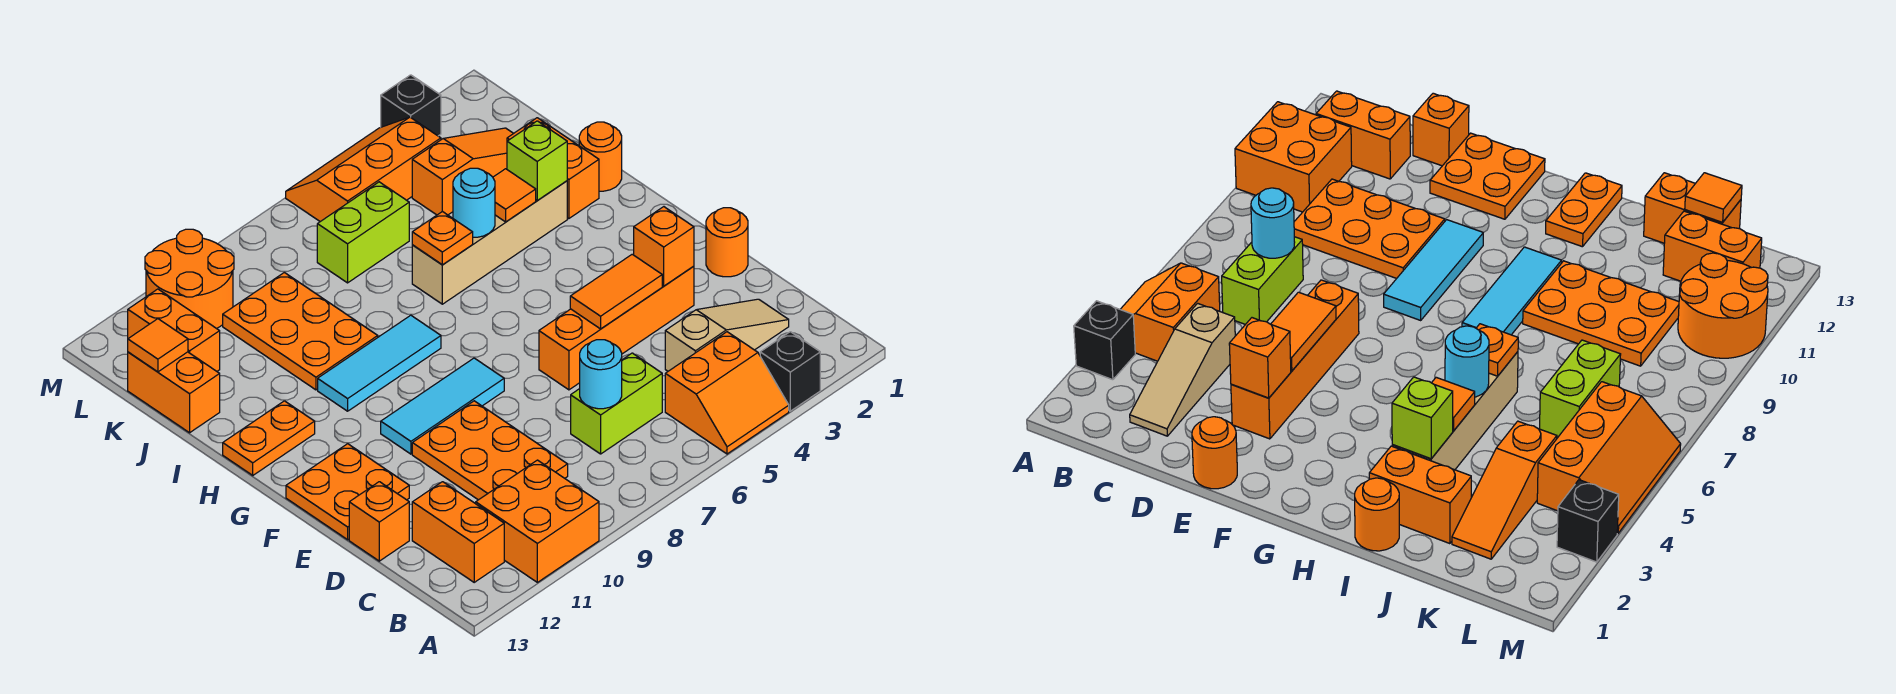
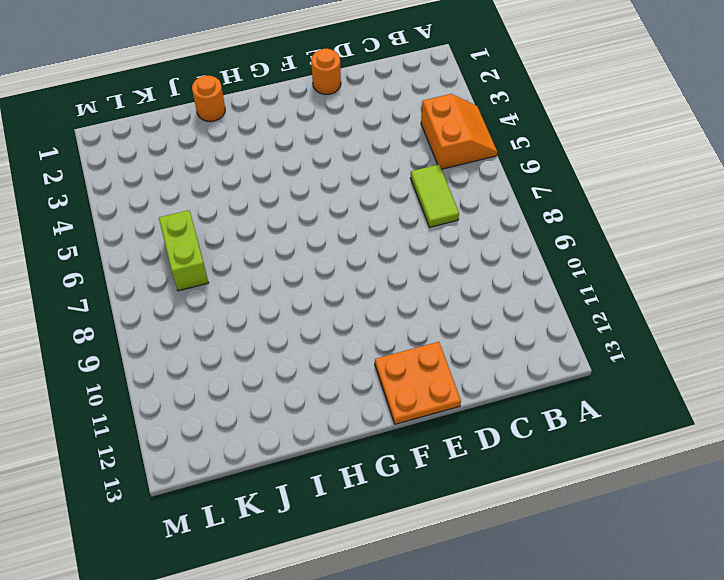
lime tile C6:C7 level 1 -> lime brick C6:C7 level 1
none -> black brick A3 level 1
none -> orange brick A10:B11 level 1
none -> orange brick B12:C12 level 1
none -> tan slope C2:C4 level 1 top 4

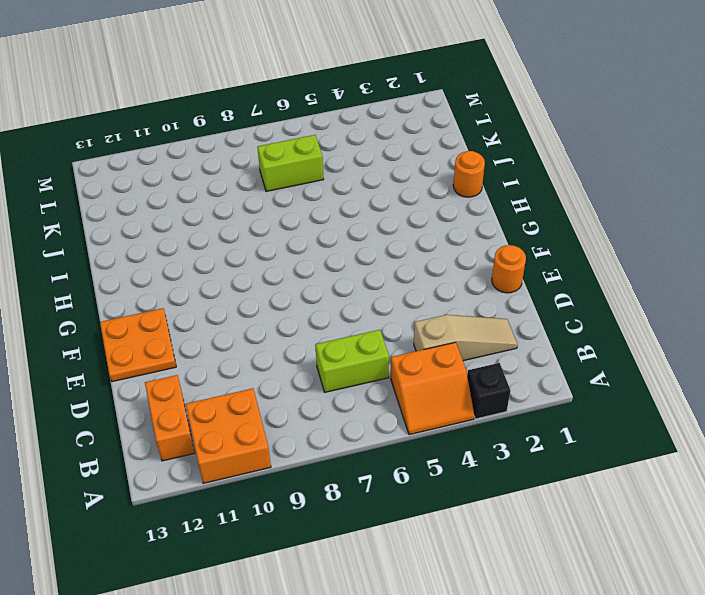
none -> orange plate C9:E10 level 1
none -> orange brick D13 level 1
none -> orange brick E3:E6 level 1
none -> cyan tile F8:F10 level 1

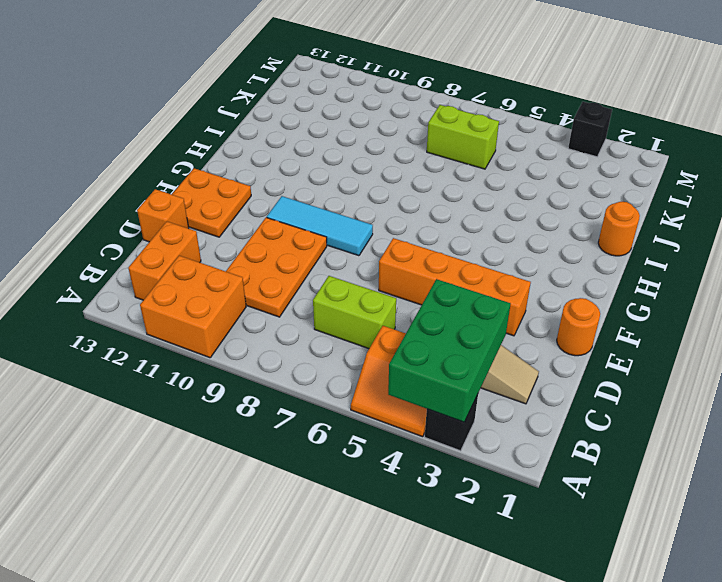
green brick A3:C4 level 2 -> none
none -> cyan tile H8:H10 level 1
none -> orange plate H12:H13 level 1
none -> orange brick I2:J2 level 1
none -> tan brick I3:I6 level 1

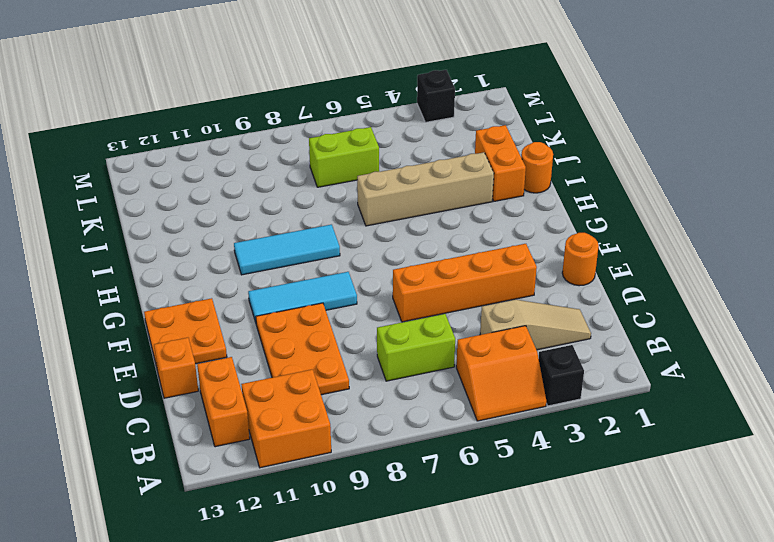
none -> orange plate H12:H13 level 1
none -> orange plate I9:K10 level 1
none -> orange brick J13:K13 level 1
none -> orange slope K2:K4 level 1 top 4

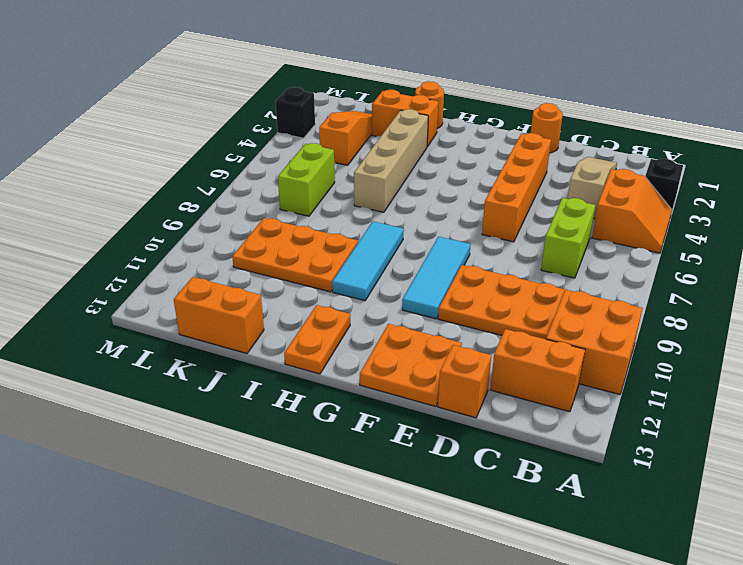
none -> orange brick K12:L12 level 1
none -> orange slope L4:M6 level 1 top L
none -> orange round brick L10:M11 level 1
none -> cyan round brick C7 level 2

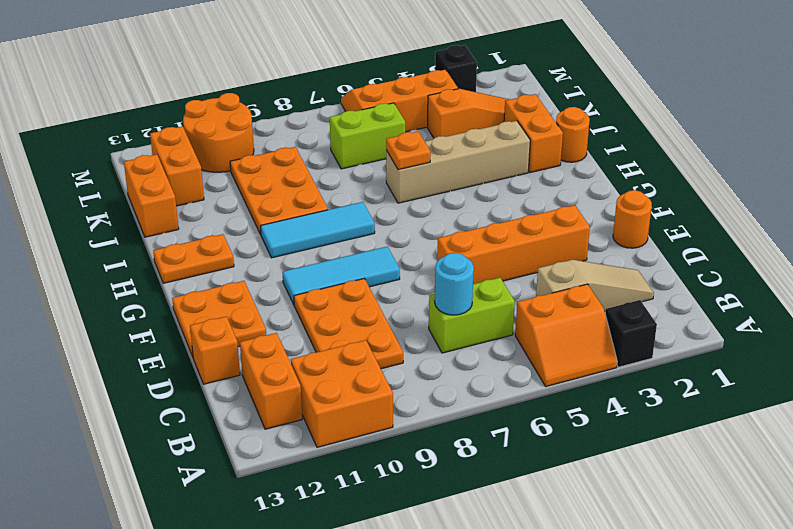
none -> orange brick E3 level 2
none -> orange tile E4:E5 level 2
none -> lime brick I3 level 2
none -> orange tile I4 level 2

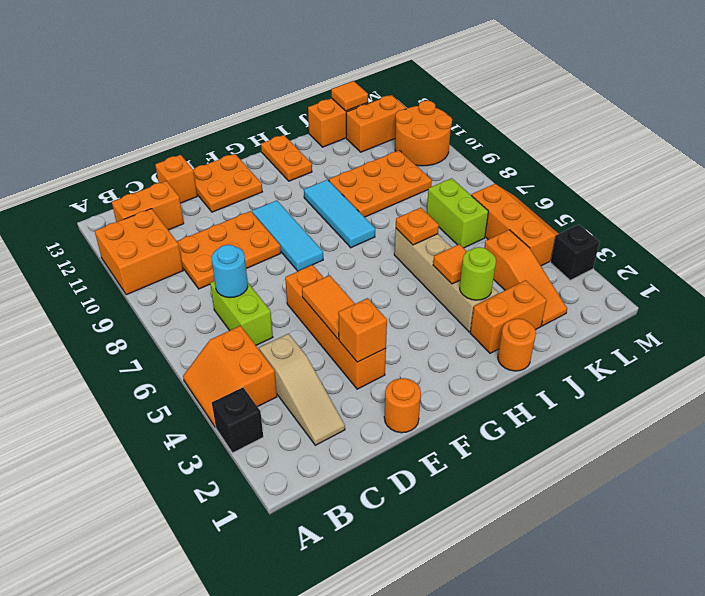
lime round brick I3 level 2 -> lime brick I3 level 2
none -> cyan round brick I5 level 2

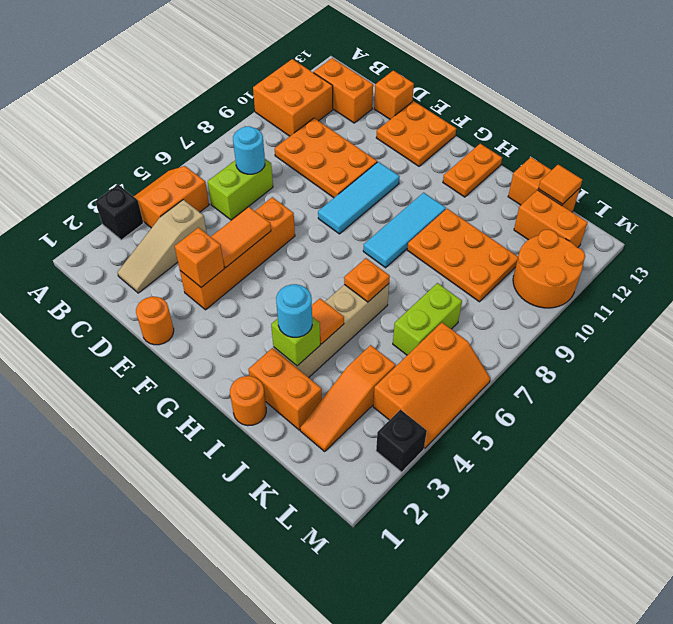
cyan round brick I3 level 3 -> cyan round brick I5 level 2

